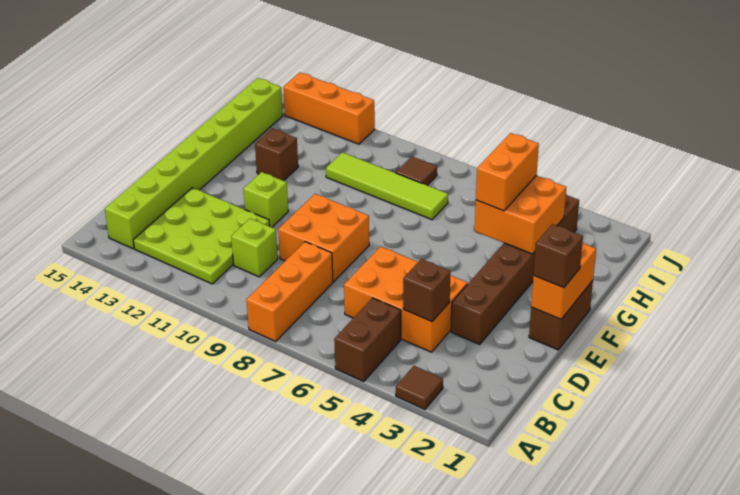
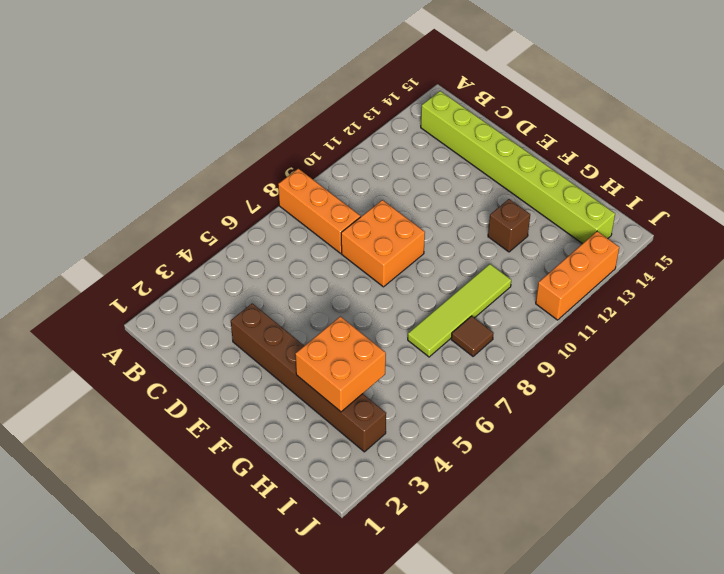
none -> brown tile A3 level 1
none -> brown brick A5:B5 level 1
none -> lime plate B11:D13 level 1

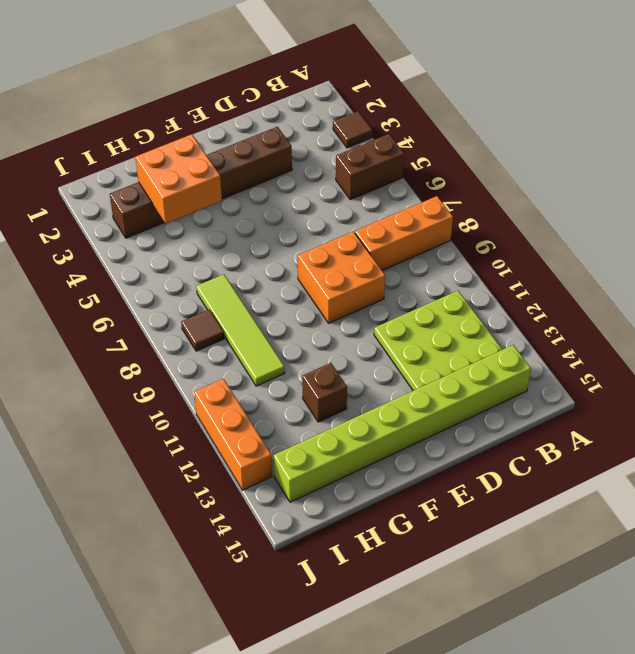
none -> orange brick C4:D6 level 1
none -> lime brick C10 level 1
none -> brown brick E1:F1 level 1

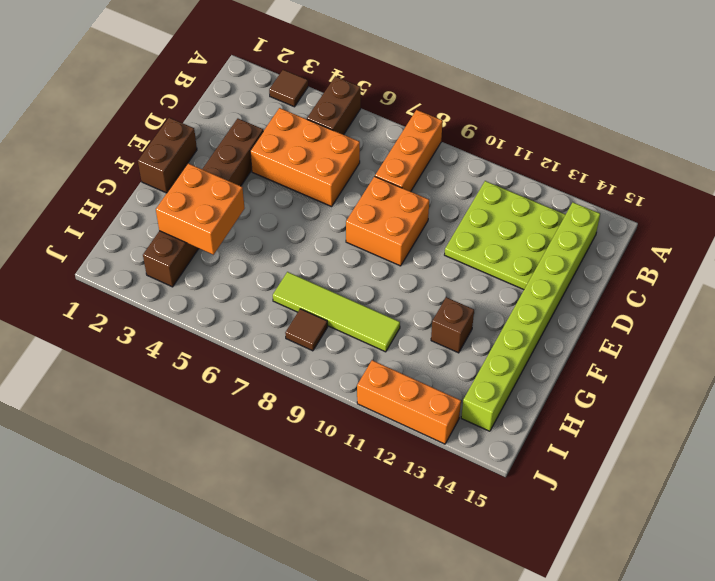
none -> lime brick C10 level 1
none -> lime brick E11 level 1
none -> brown brick C4 level 2

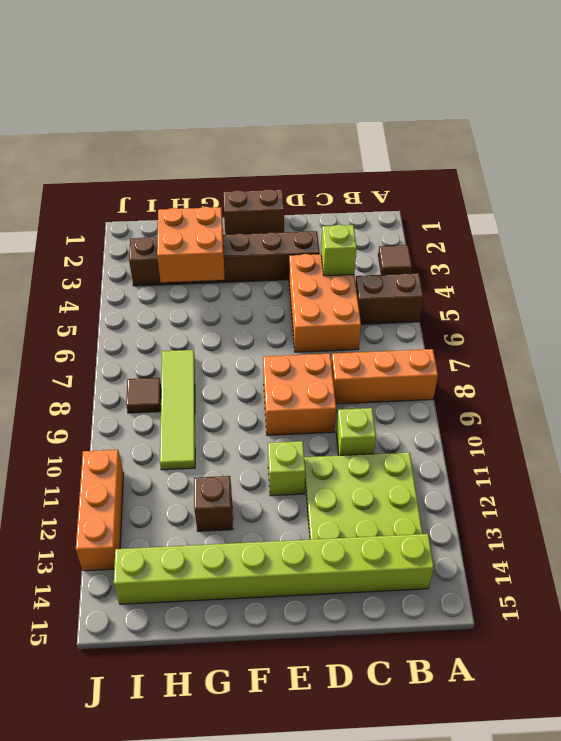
lime brick C4 level 2 -> brown brick C4 level 2
none -> orange brick E1:F1 level 2
none -> brown brick E1 level 3
none -> orange brick G4:H4 level 3

